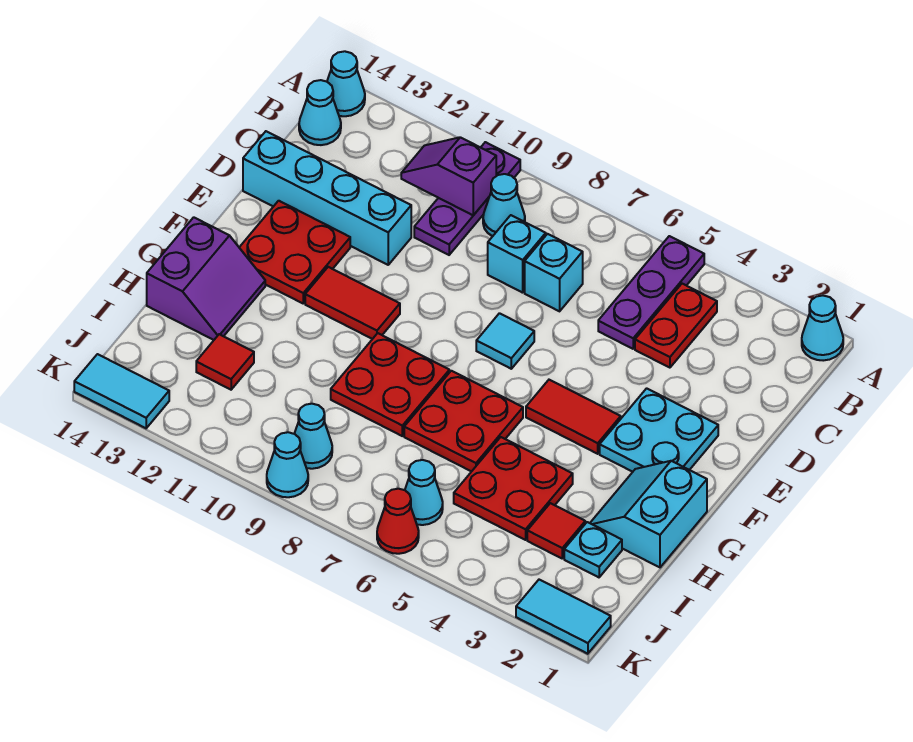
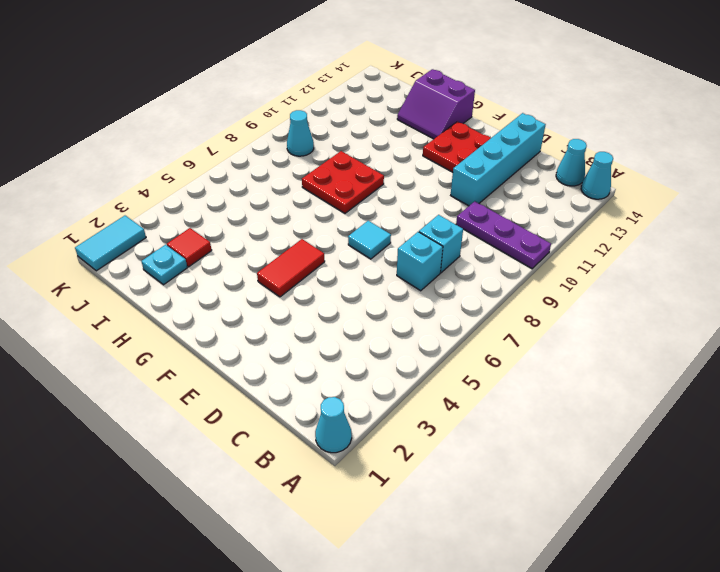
none -> purple plate A5:C5 level 1
none -> red plate B4:C4 level 1
none -> cyan cone B9 level 1
none -> cyan plate E2:F3 level 1

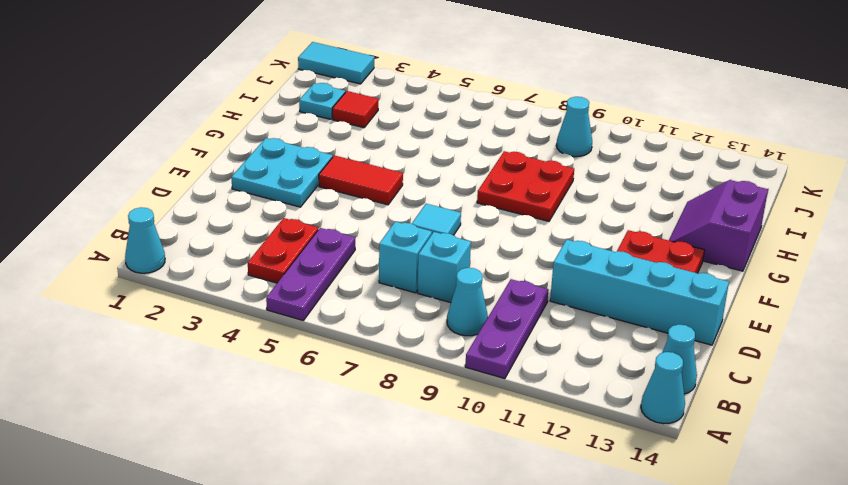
none -> red tile F10:F11 level 1
none -> cyan slope G1:H2 level 1 top 1
none -> red plate G6:H7 level 1
none -> red plate H4:I5 level 1

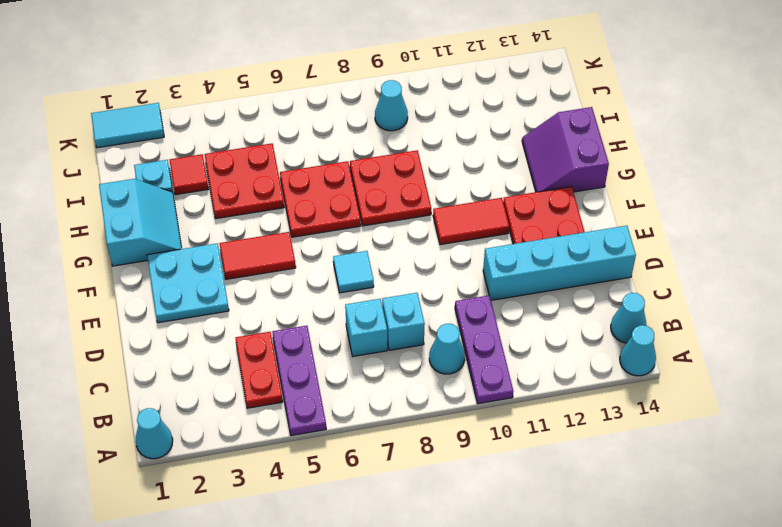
none -> red tile I12 level 1
none -> cyan cone J6 level 1
none -> red cone K6 level 1
none -> cyan cone K9 level 1

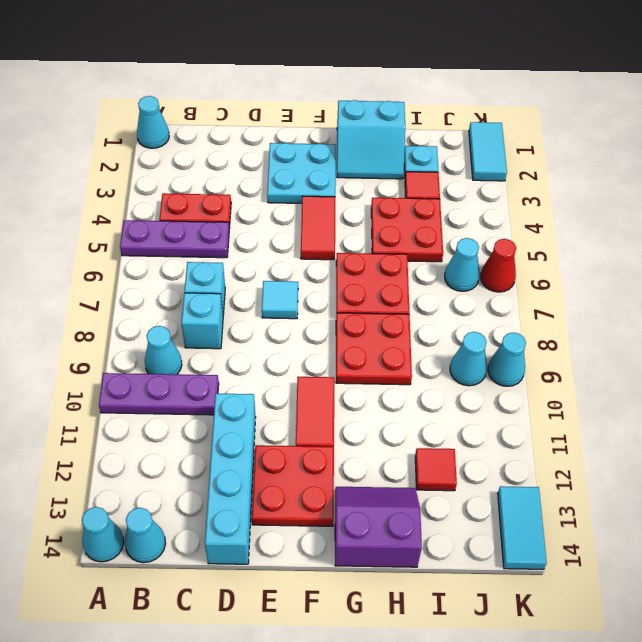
none -> purple slope B10:B11 level 2 top 10

